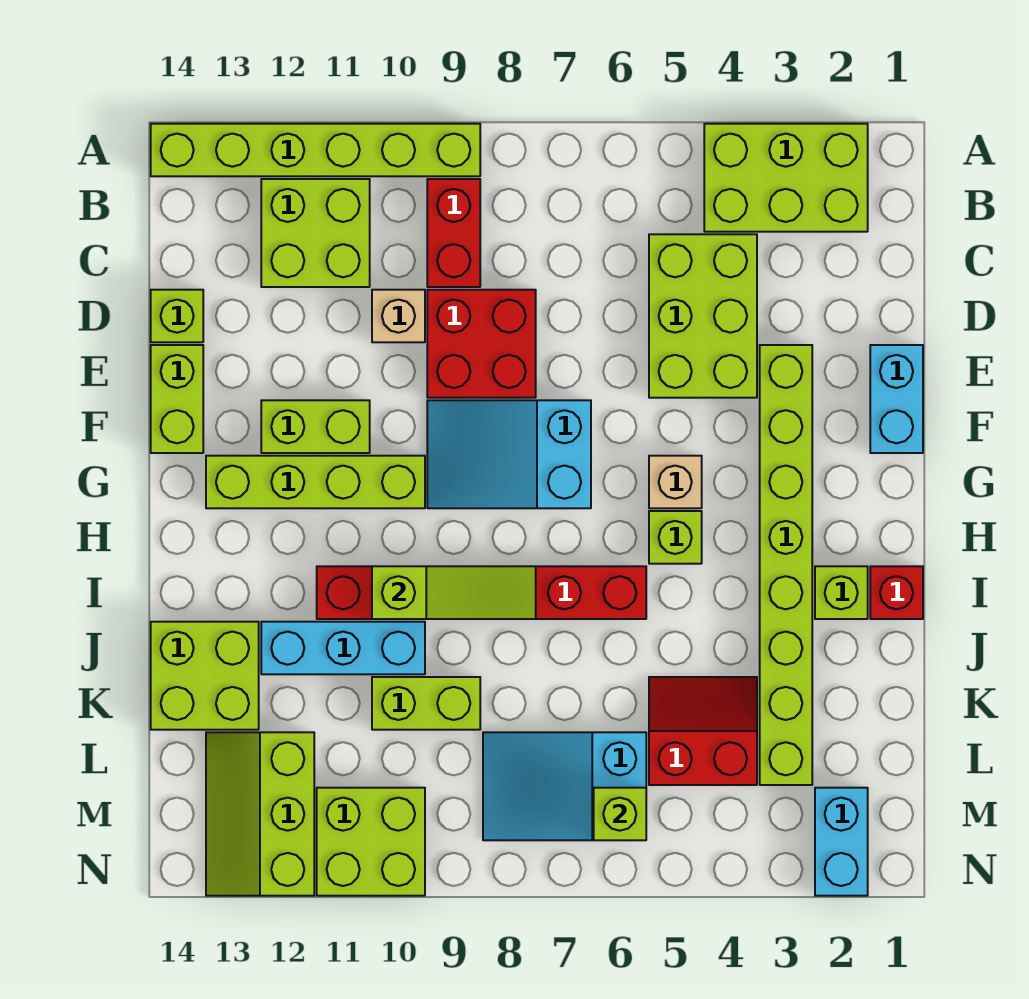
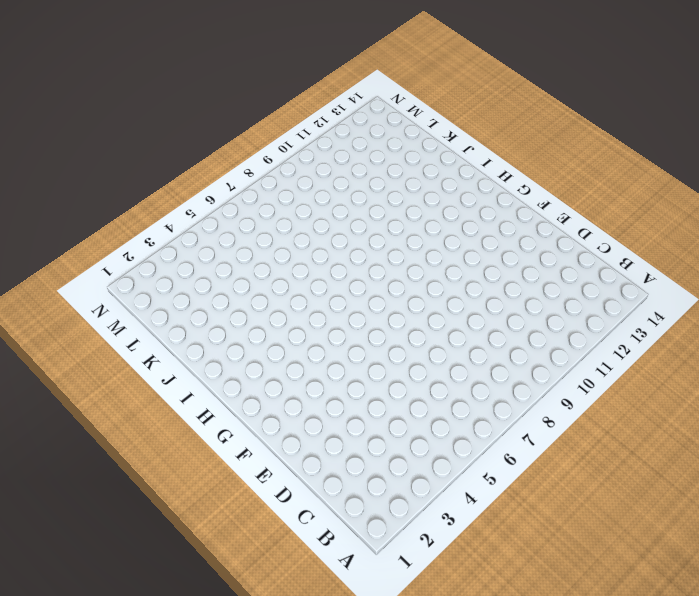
none -> lime brick A2:B4 level 1
none -> lime brick A9:A14 level 1
none -> red brick B9:C9 level 1

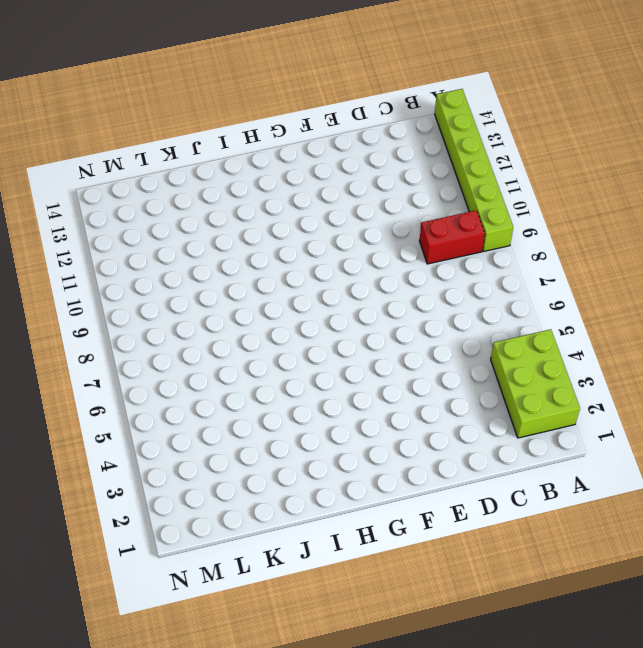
none -> lime brick B11:C12 level 1
none -> lime brick C4:E5 level 1
none -> red brick D8:E9 level 1

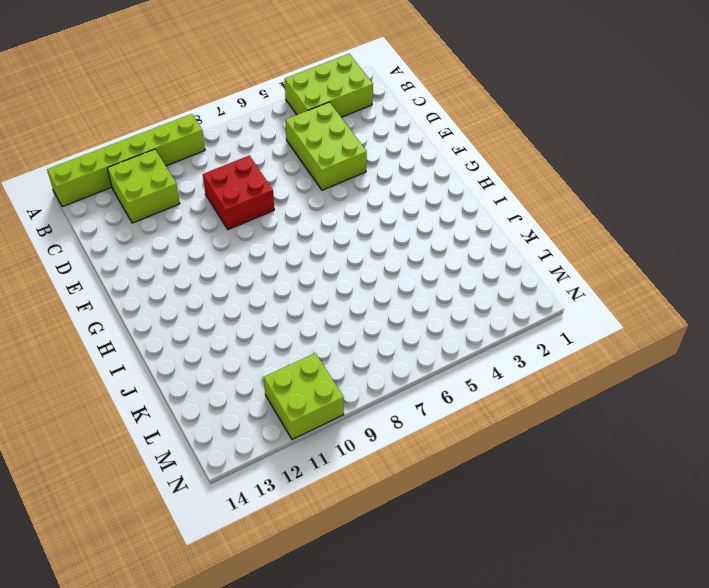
none -> red brick B9:C9 level 1
none -> tan brick D10 level 1
none -> lime brick D14 level 1

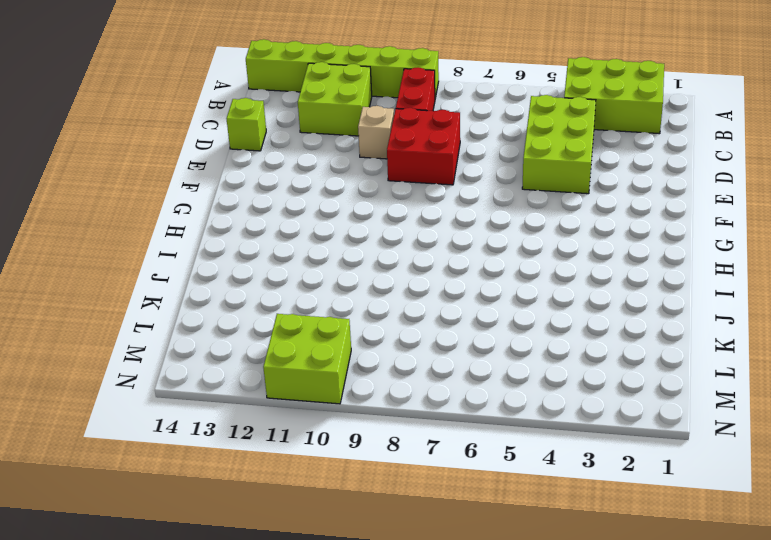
none -> cyan brick E1:F1 level 1
none -> lime brick E3:L3 level 1
none -> lime brick E14:F14 level 1

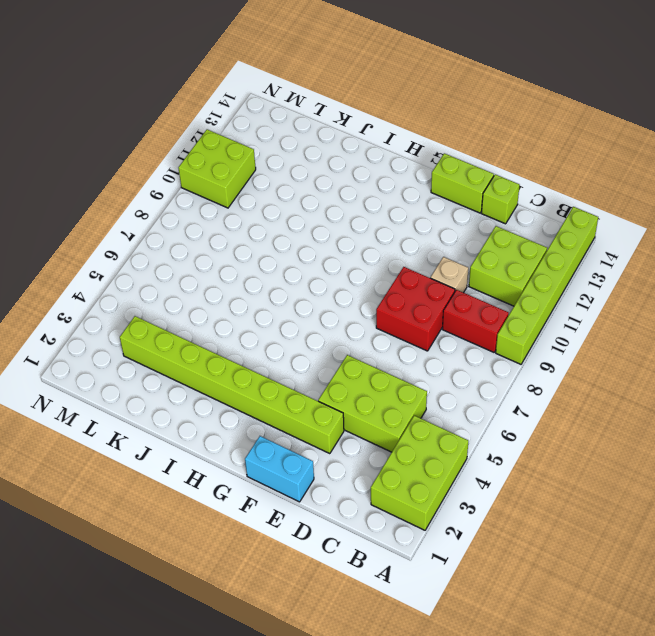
none -> cyan slope F7:G9 level 1 top 7
none -> lime brick F11:F12 level 1
none -> tan brick G5 level 1

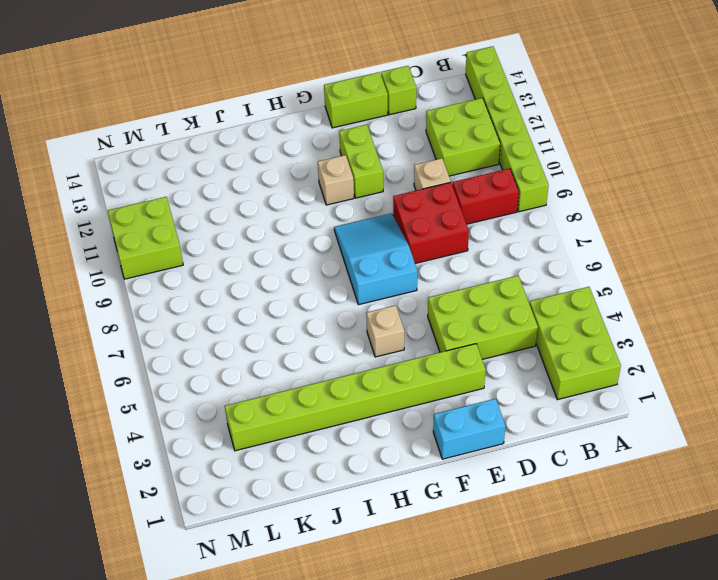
tan brick G11 level 1 -> lime brick G10:G13 level 1
none -> lime brick H5 level 1
none -> red brick I1 level 1
none -> lime brick I2 level 1

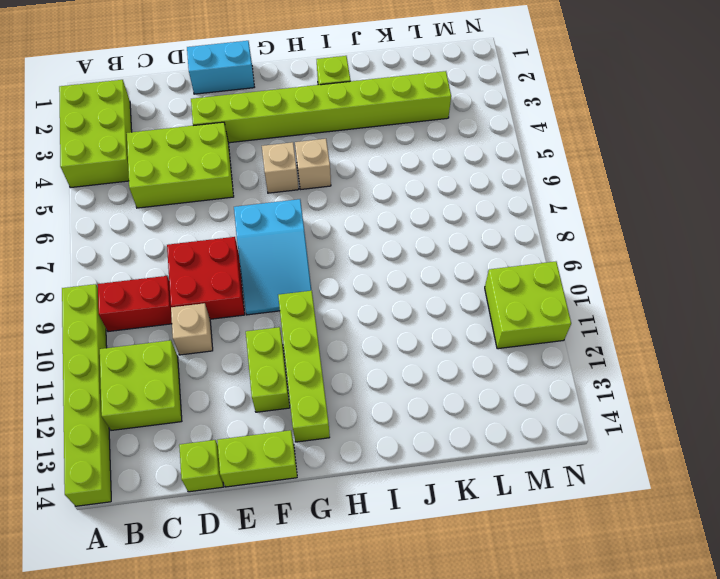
tan brick H5 level 1 -> lime brick H5 level 1
none -> red brick I1 level 1
none -> red brick I6:I11 level 1
none -> cyan brick J10:J12 level 1

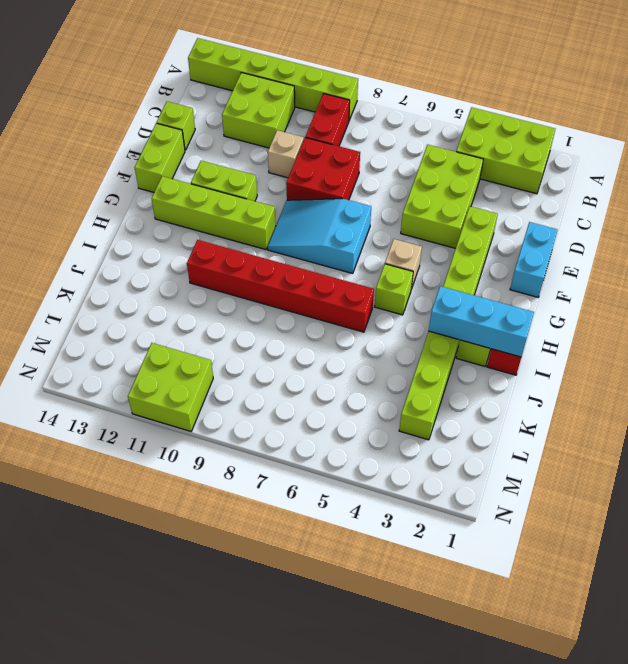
cyan brick I1:I3 level 2 -> cyan brick J10:J12 level 1
none -> lime brick J13:K14 level 1
none -> red slope K4:L5 level 1 top L
none -> lime brick K9:K10 level 1

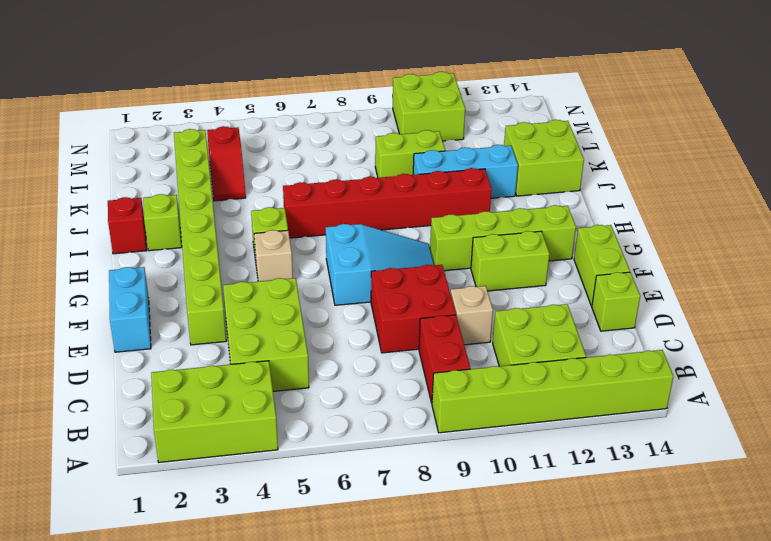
red slope K4:L4 level 1 top L -> red slope K4:L5 level 1 top L
none -> cyan slope L6:M8 level 1 top 6
none -> lime slope L12:N13 level 1 top 12
none -> cyan brick M2:N2 level 1

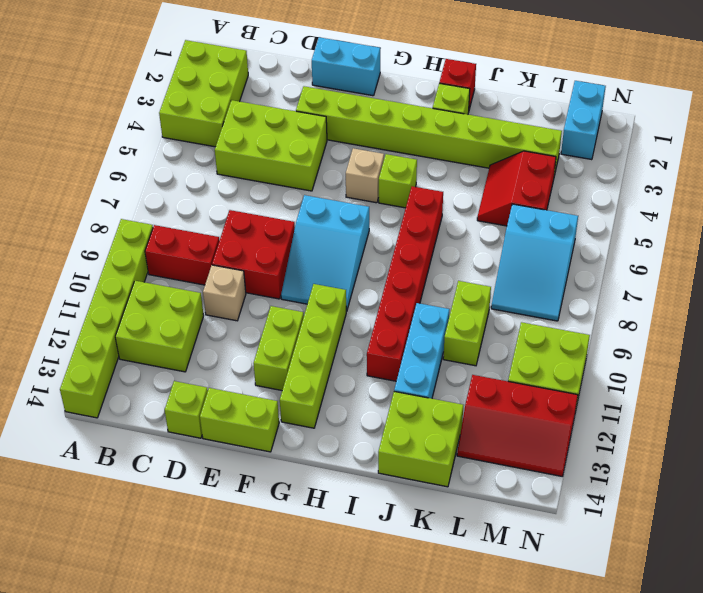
red slope L12:N13 level 1 top 12 -> lime slope L12:N13 level 1 top 12
cyan brick M1:M2 level 1 -> cyan brick M2:N2 level 1
none -> lime slope I8:I10 level 2 top 10
none -> lime brick M6 level 2

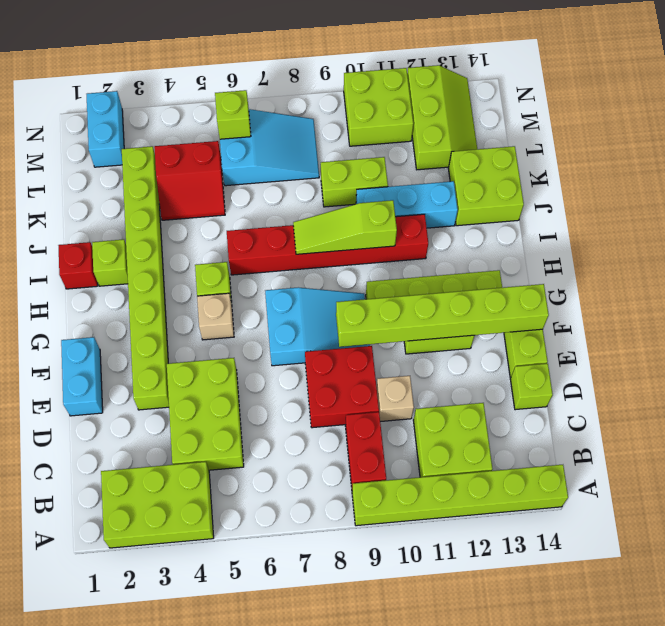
lime brick F9:F14 level 2 -> none

